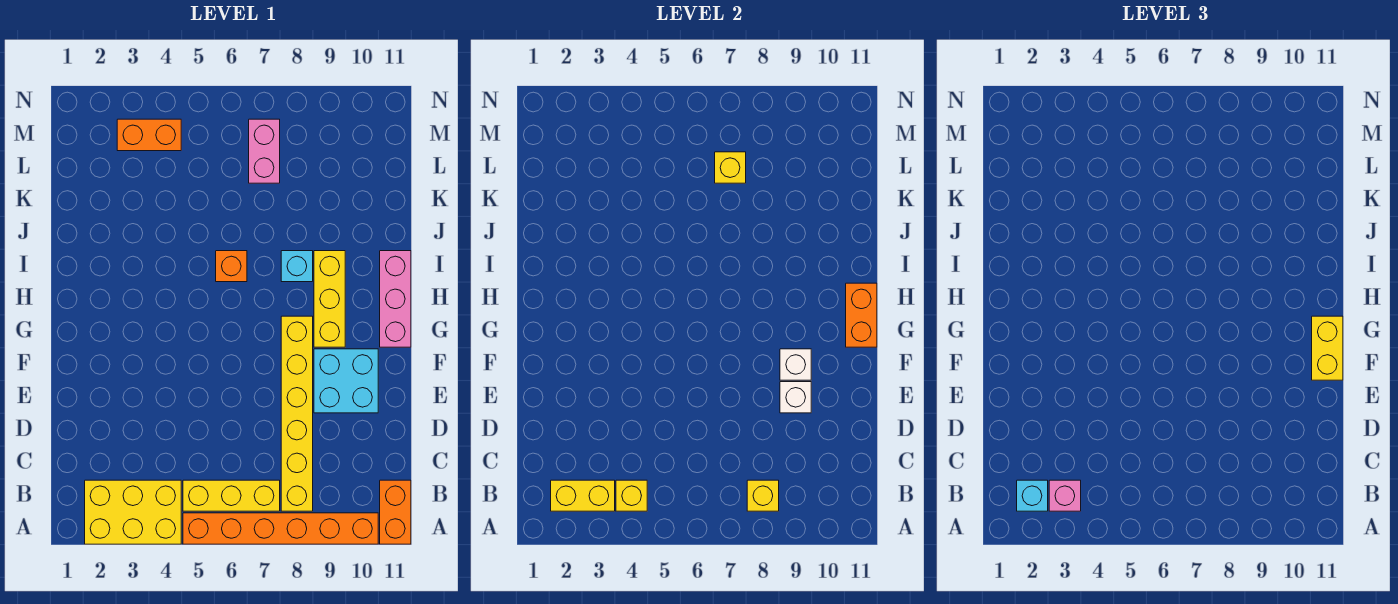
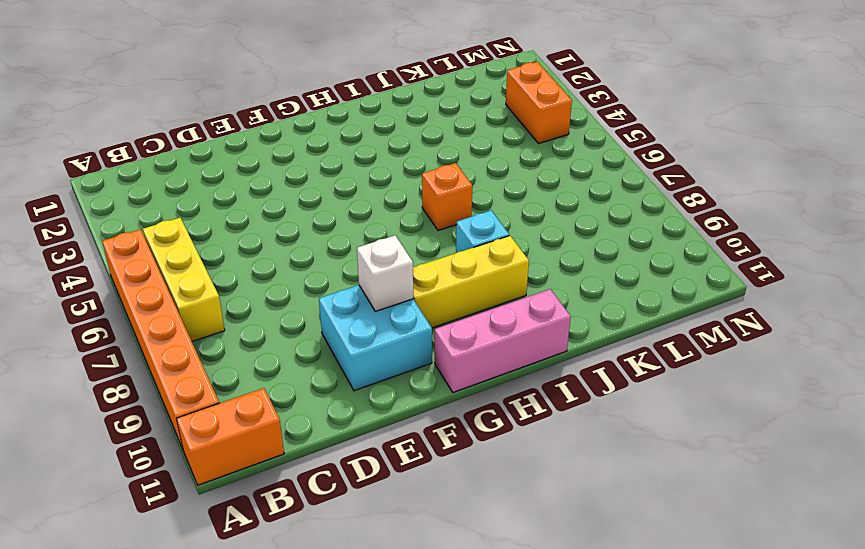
none -> yellow brick A2:B4 level 1
none -> yellow brick B8:G8 level 1
none -> pink brick L7:M7 level 1

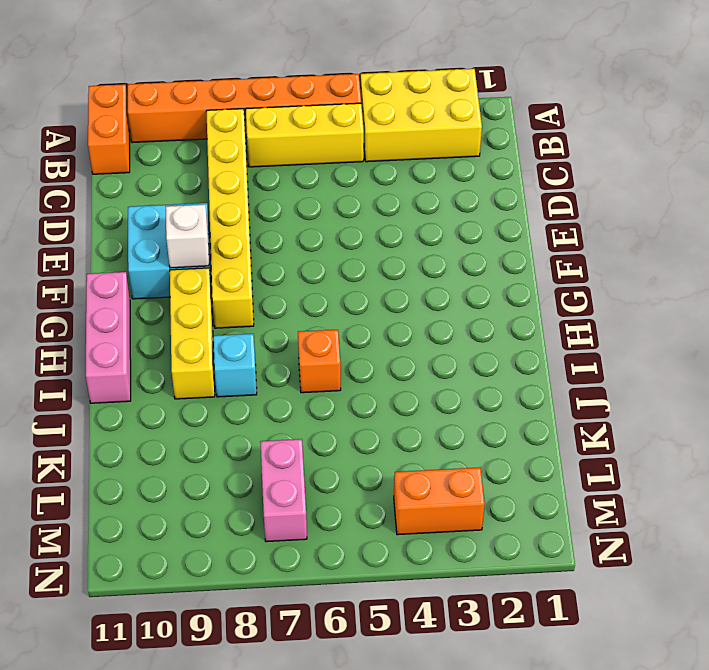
none -> yellow brick B2:B3 level 2
none -> yellow brick B4 level 2
none -> yellow brick B8 level 2

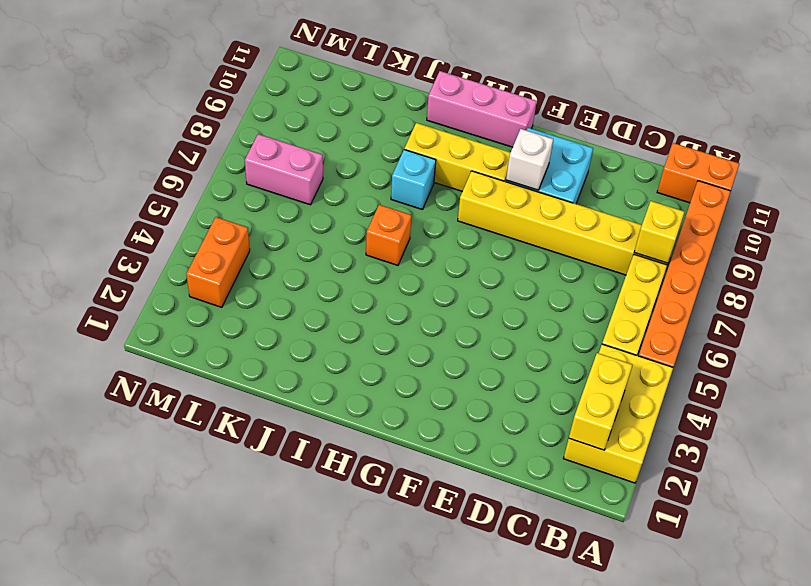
none -> yellow brick B4 level 2
none -> white brick E9 level 2
none -> orange brick G11:H11 level 2

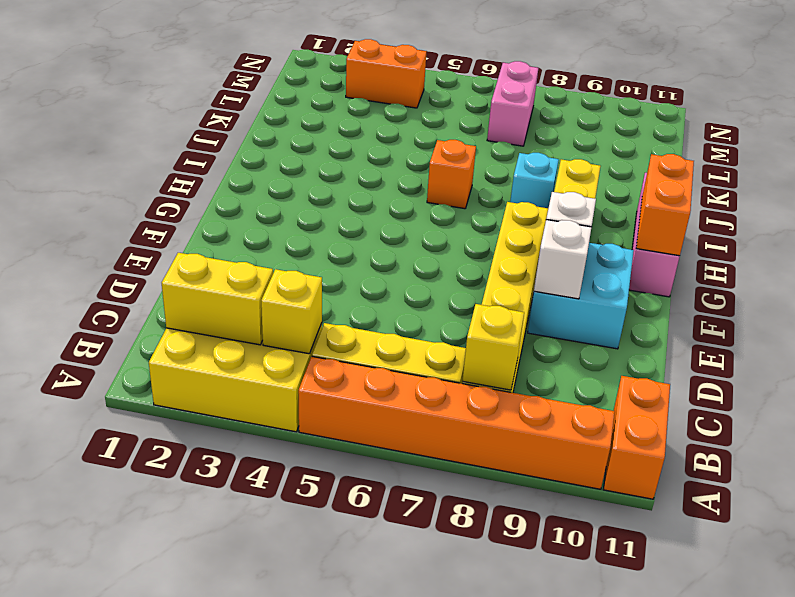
none -> yellow brick L7 level 2
none -> cyan brick B2 level 3
none -> pink brick B3 level 3

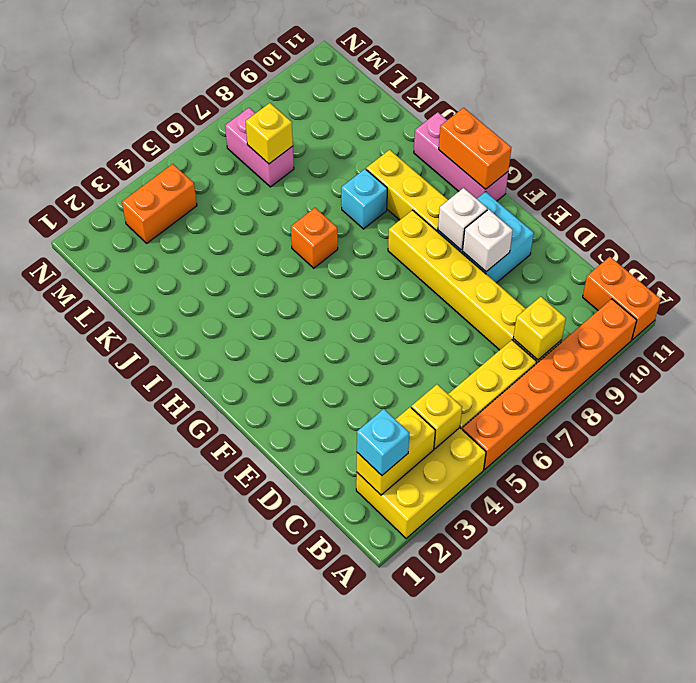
none -> pink brick B3 level 3
none -> yellow brick F11:G11 level 3

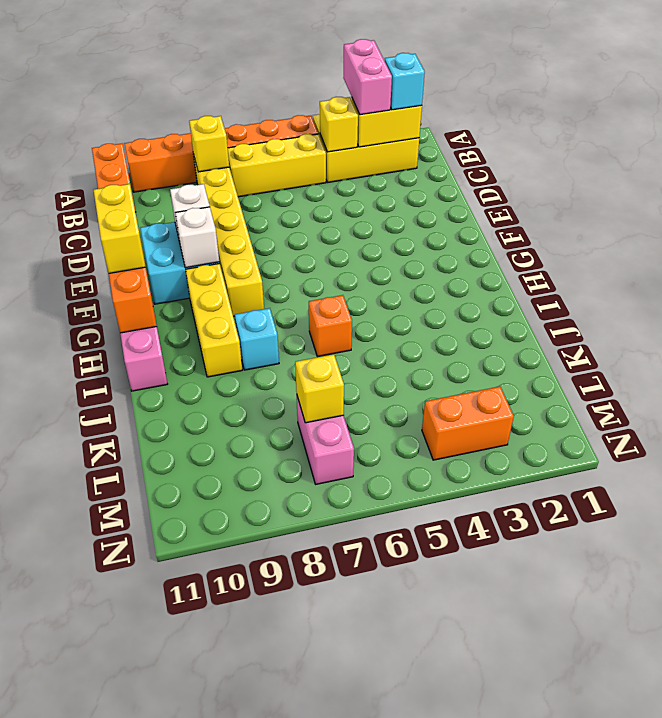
pink brick A3:B3 level 3 -> pink brick B3 level 3

